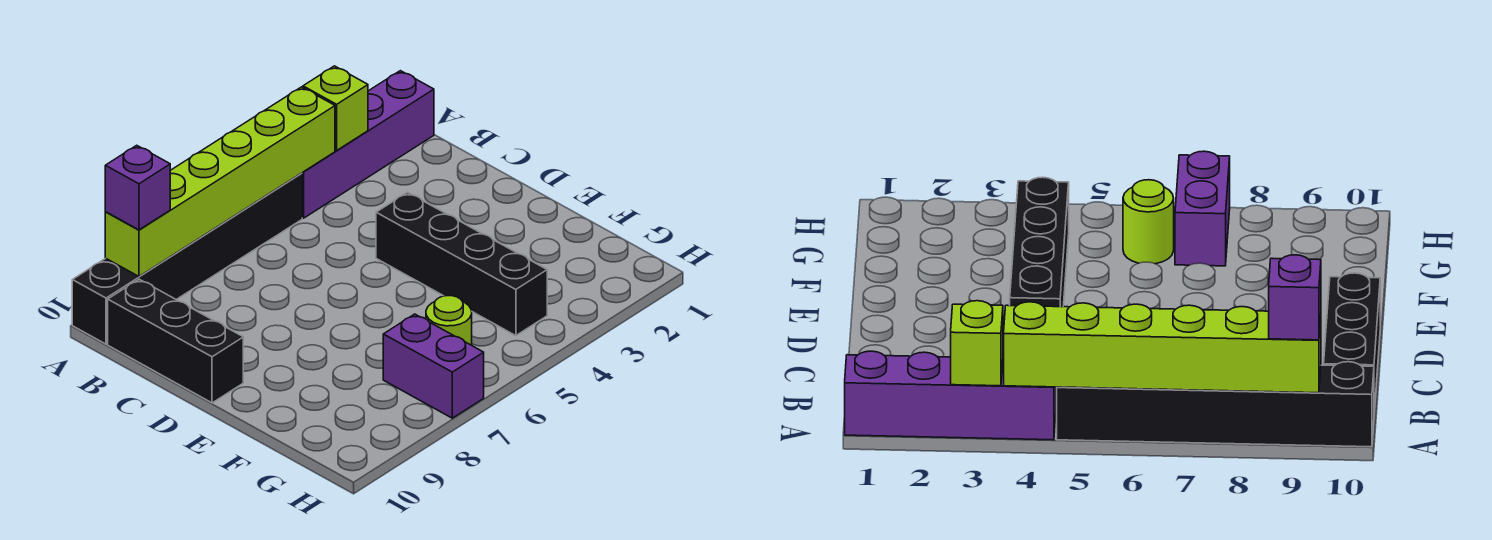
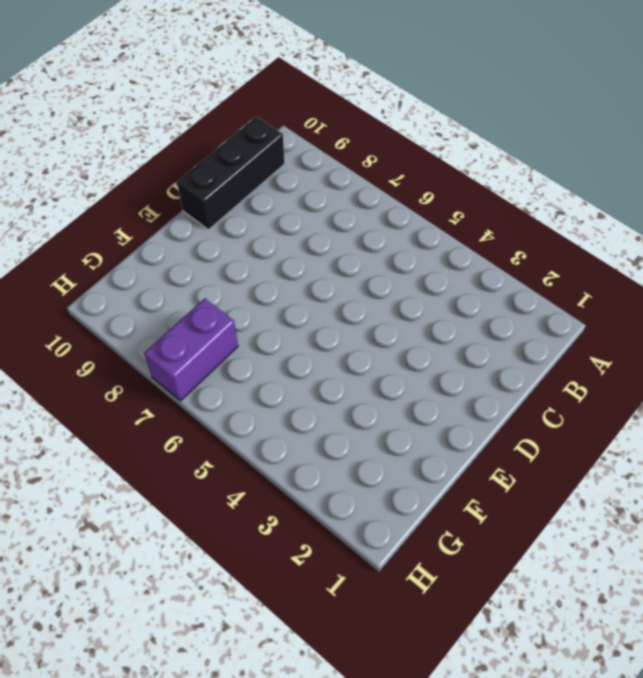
none -> purple brick A1:A4 level 1
none -> black brick A5:A10 level 1

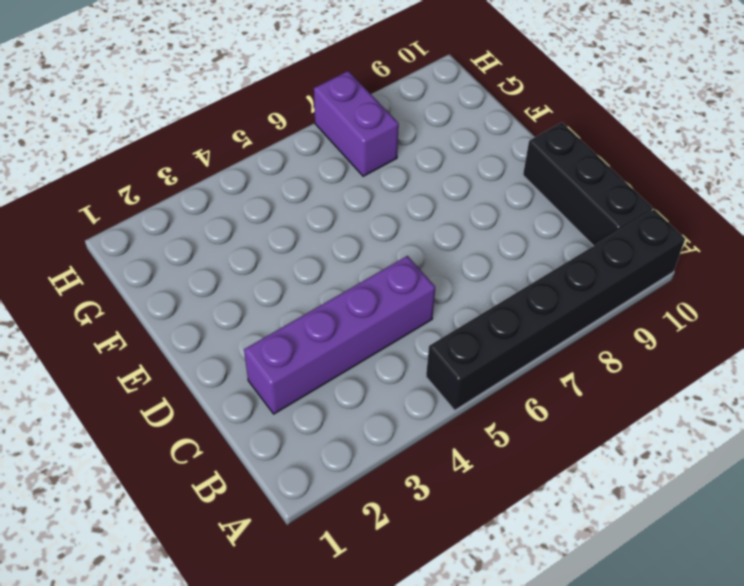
purple brick C2:C5 level 1 -> purple brick A1:A4 level 1
none -> black brick D4:G4 level 1
none -> lime round brick G6 level 1

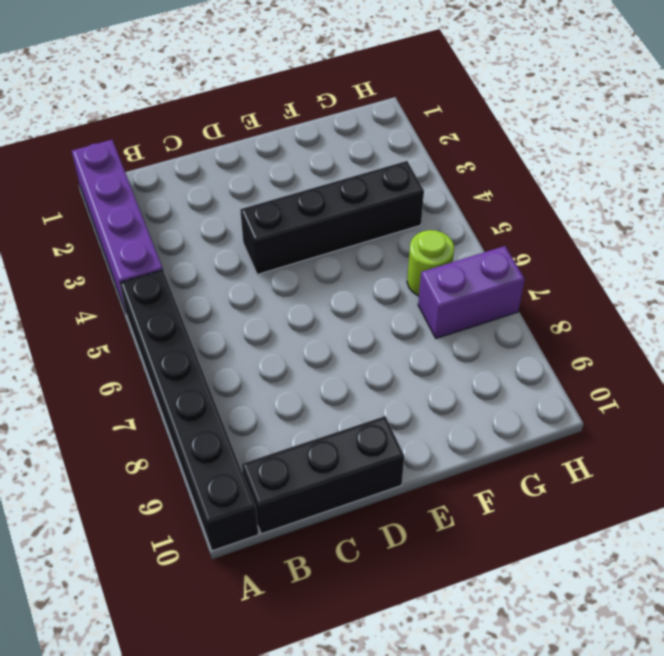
none -> lime brick A3 level 2
none -> lime brick A4:A9 level 2

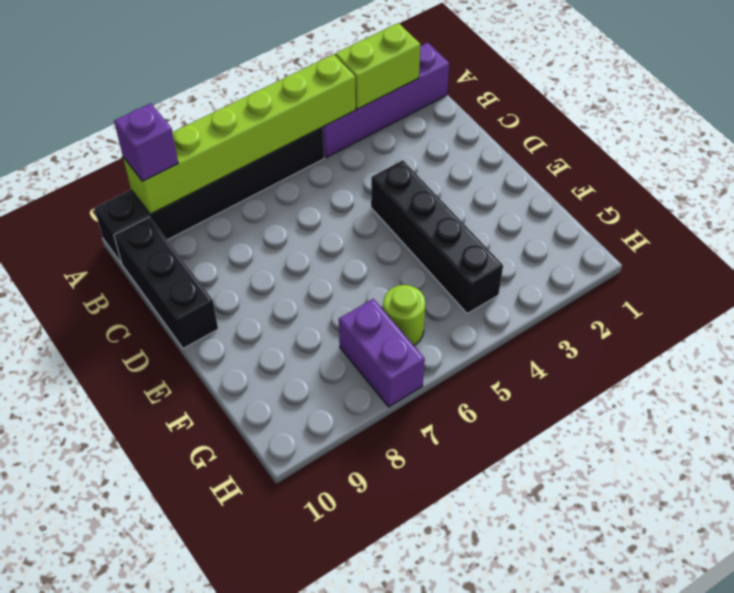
lime brick A2:A3 level 2 -> lime brick A3 level 2

